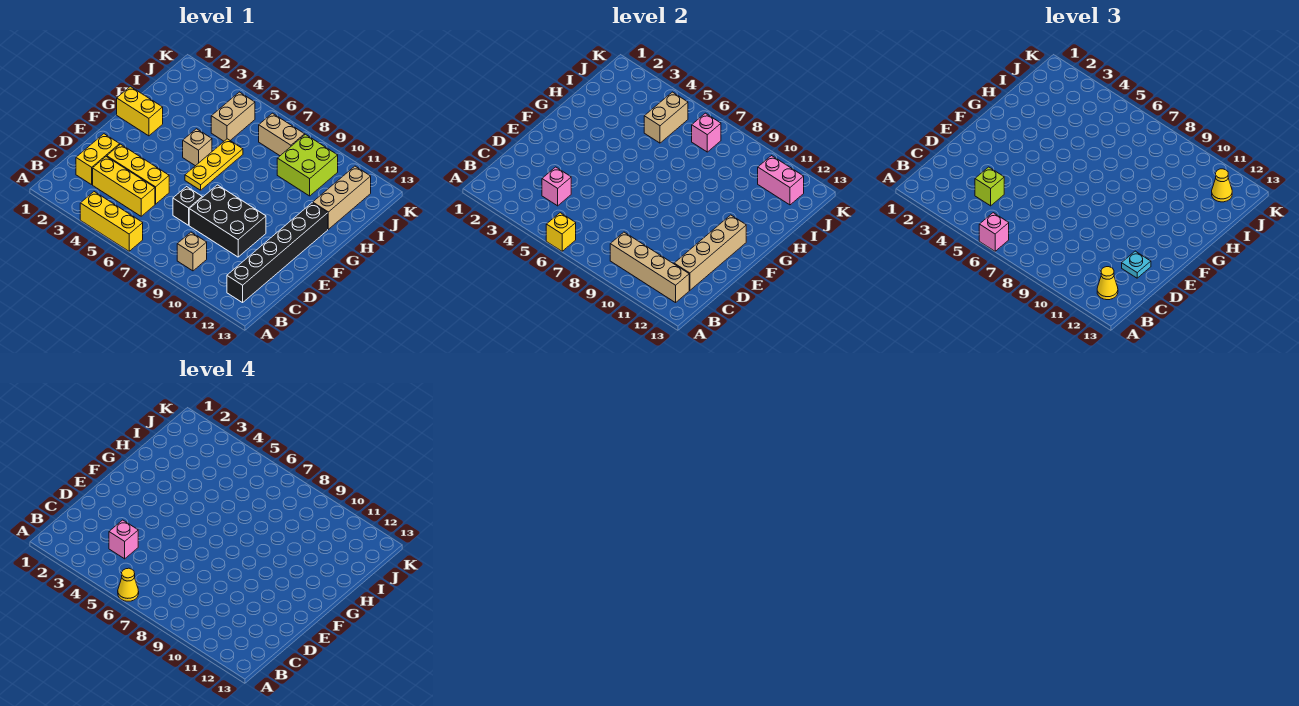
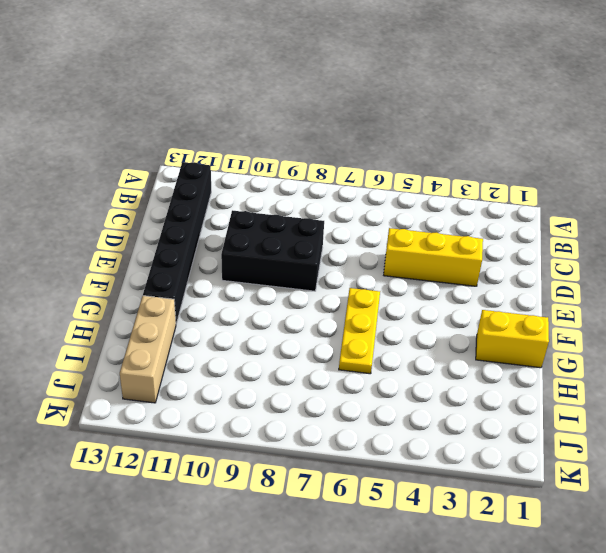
none -> yellow brick A4:A6 level 1
none -> tan brick B9 level 1
none -> yellow brick C2:D2 level 1

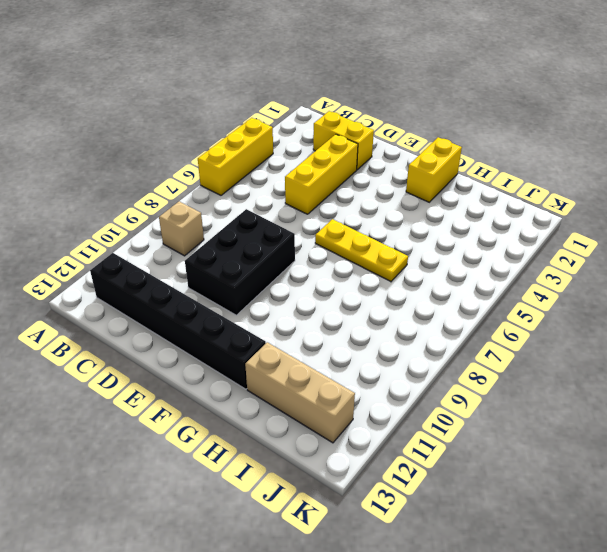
none -> yellow brick C3:C5 level 1
none -> black brick D7 level 1
none -> tan brick G5 level 1

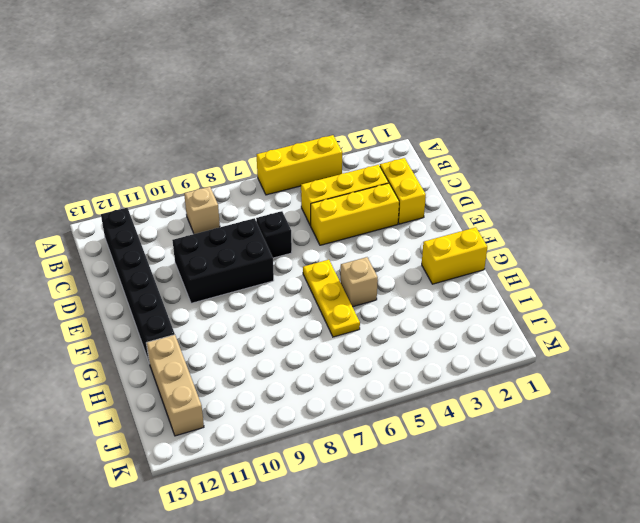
none -> tan brick I5:J5 level 1
none -> lime brick I9:J10 level 1
none -> tan brick J7:J8 level 1

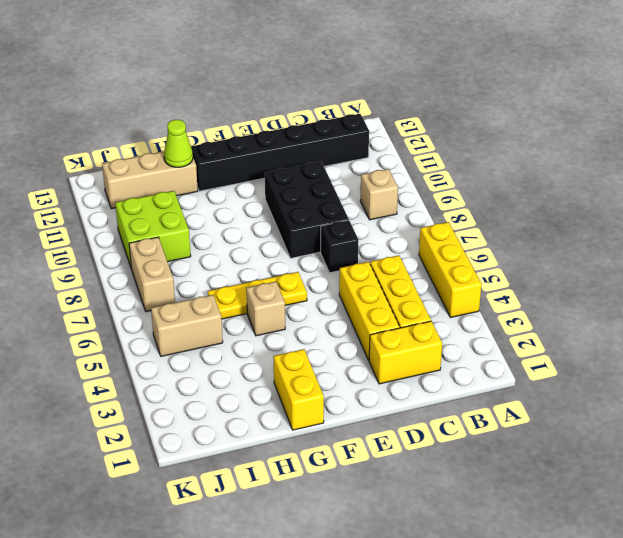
lime cone H12 level 2 -> none
none -> yellow brick A6 level 2
none -> tan brick B9:B12 level 2
none -> pink brick C4 level 2

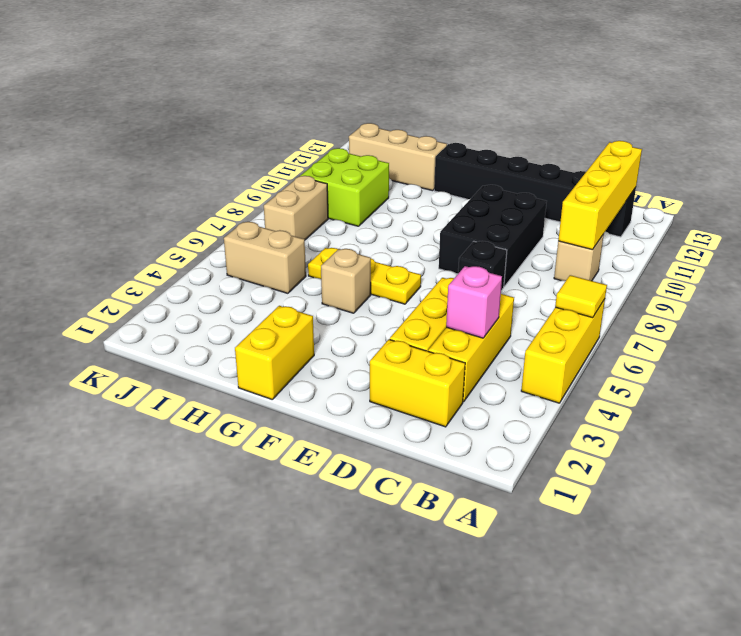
yellow tile A6 level 2 -> yellow brick A6 level 2
yellow brick B9:B12 level 2 -> tan brick B9:B12 level 2
none -> tan brick C12:F12 level 2
none -> tan brick I5:J5 level 2
none -> pink brick J7 level 2

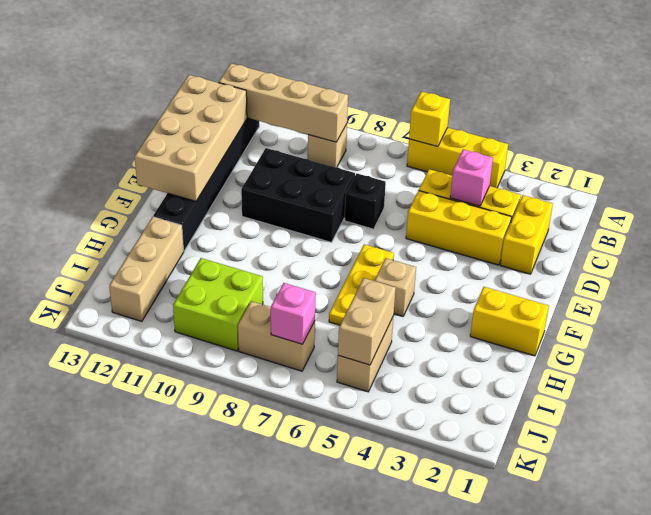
tan brick C12:F13 level 2 -> tan brick C12:F12 level 2
none -> pink brick J11:J12 level 2
none -> pink brick A6 level 3
none -> yellow cone B12 level 3

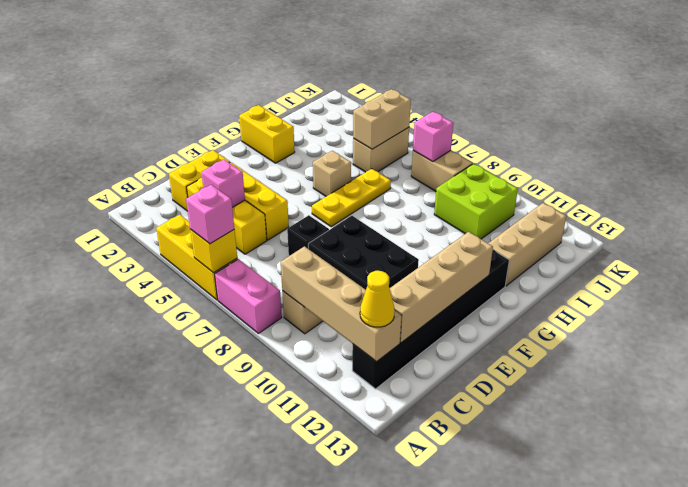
pink brick A7:A8 level 1 -> pink brick J11:J12 level 2
none -> lime brick C4 level 3
none -> cyan plate D12 level 3
none -> yellow cone J12 level 3

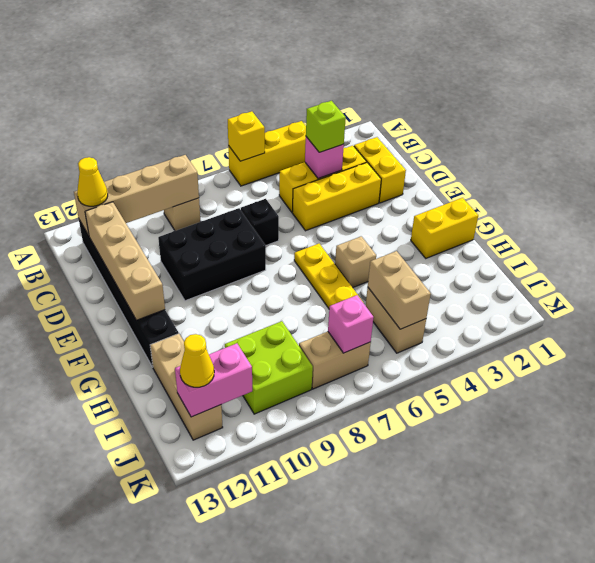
none -> pink brick A6 level 3
none -> cyan plate D12 level 3
none -> yellow cone A6 level 4

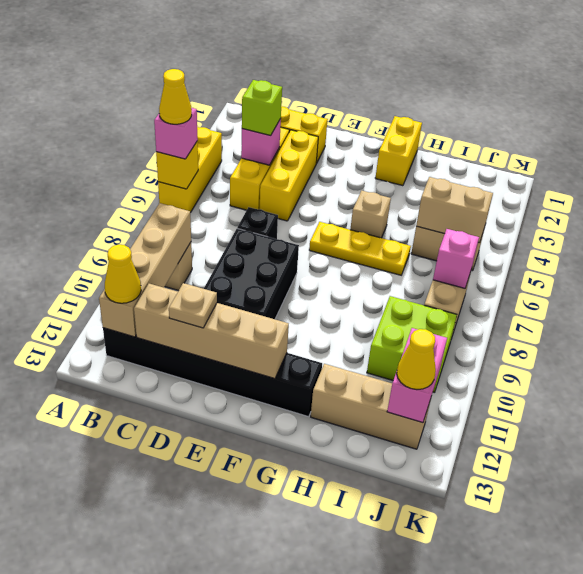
tan plate D12 level 3 -> cyan plate D12 level 3
none -> pink brick C4 level 4

